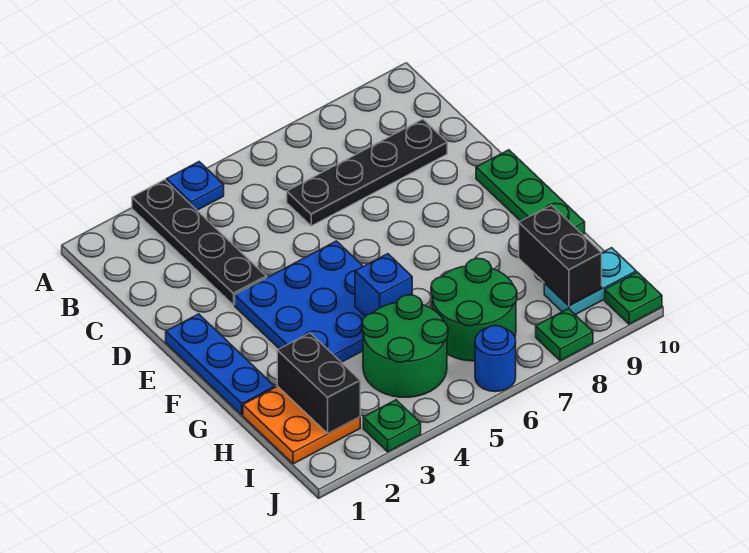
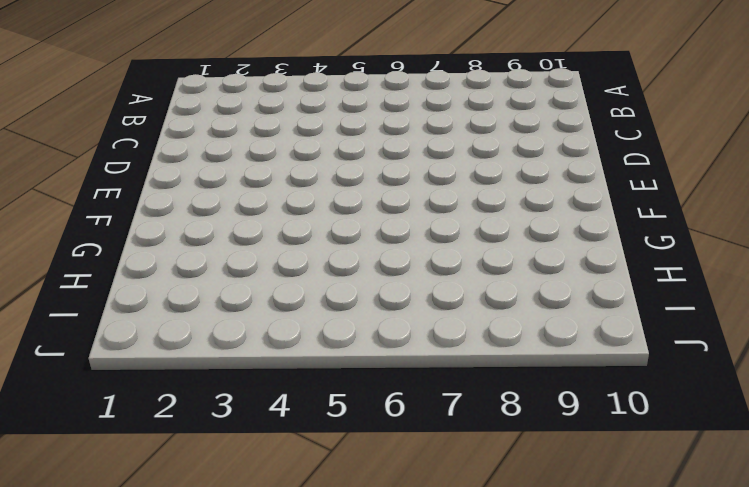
none -> black plate A3:D3 level 1
none -> blue plate A4 level 1
none -> black plate C6:C9 level 1

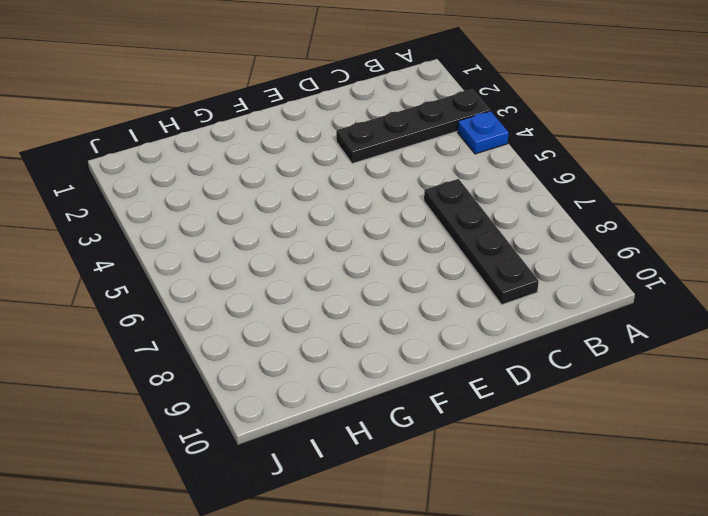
none -> blue plate E1:G1 level 1
none -> blue plate E3:G5 level 1
none -> green plate E10:G10 level 1

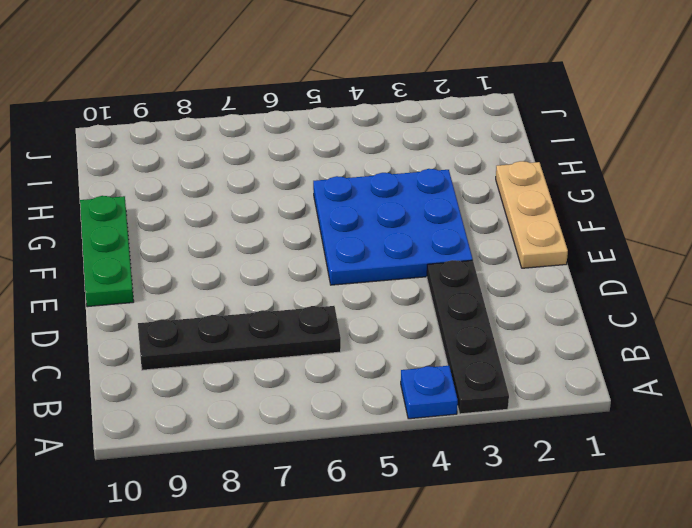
tan plate E1:G1 level 1 -> blue plate E1:G1 level 1
none -> orange plate H1:I2 level 1
none -> green round brick H4:I5 level 1
none -> green round brick H6:I7 level 1

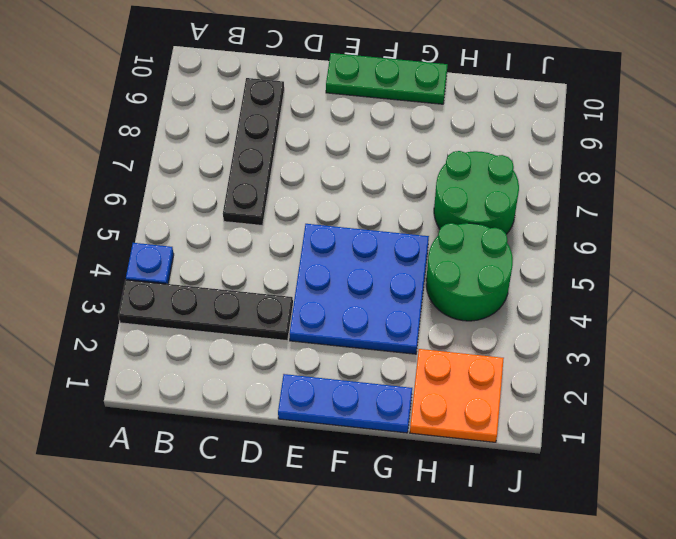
none -> cyan plate I9:I10 level 1
none -> green plate J3 level 1
none -> blue round brick J6 level 1

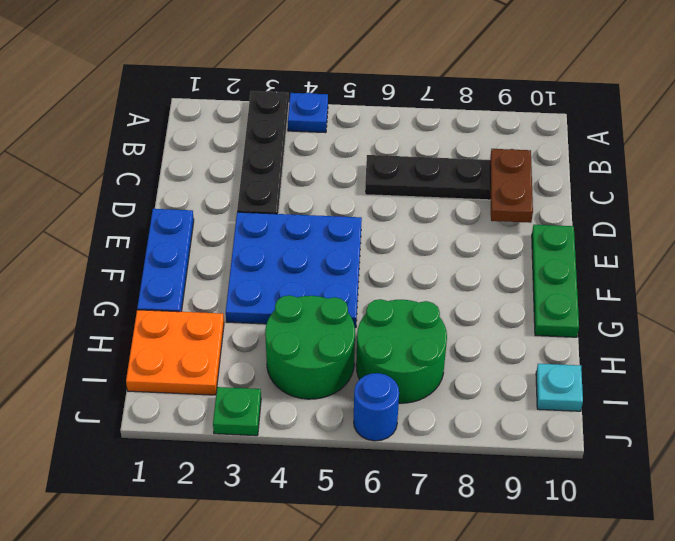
brown plate C9:D9 level 2 -> none
cyan plate I10 level 1 -> cyan plate I9:I10 level 1
none -> green plate J8 level 1
none -> green plate J10 level 1
none -> blue brick G5 level 2

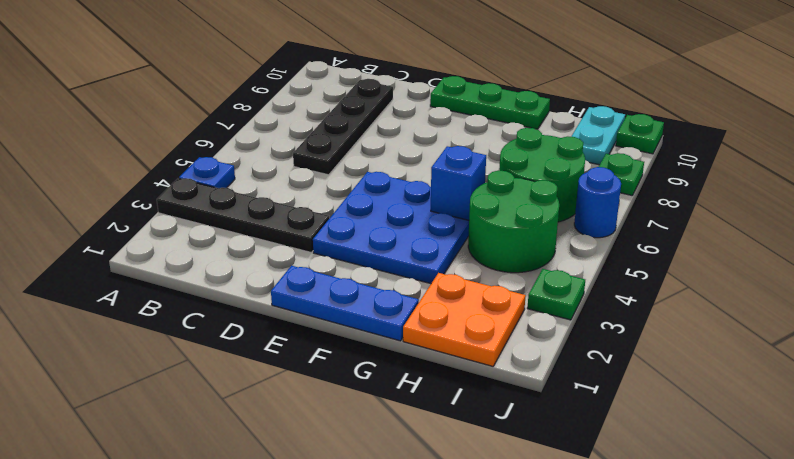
none -> black brick H2:I2 level 2
none -> black brick H9:I9 level 2

